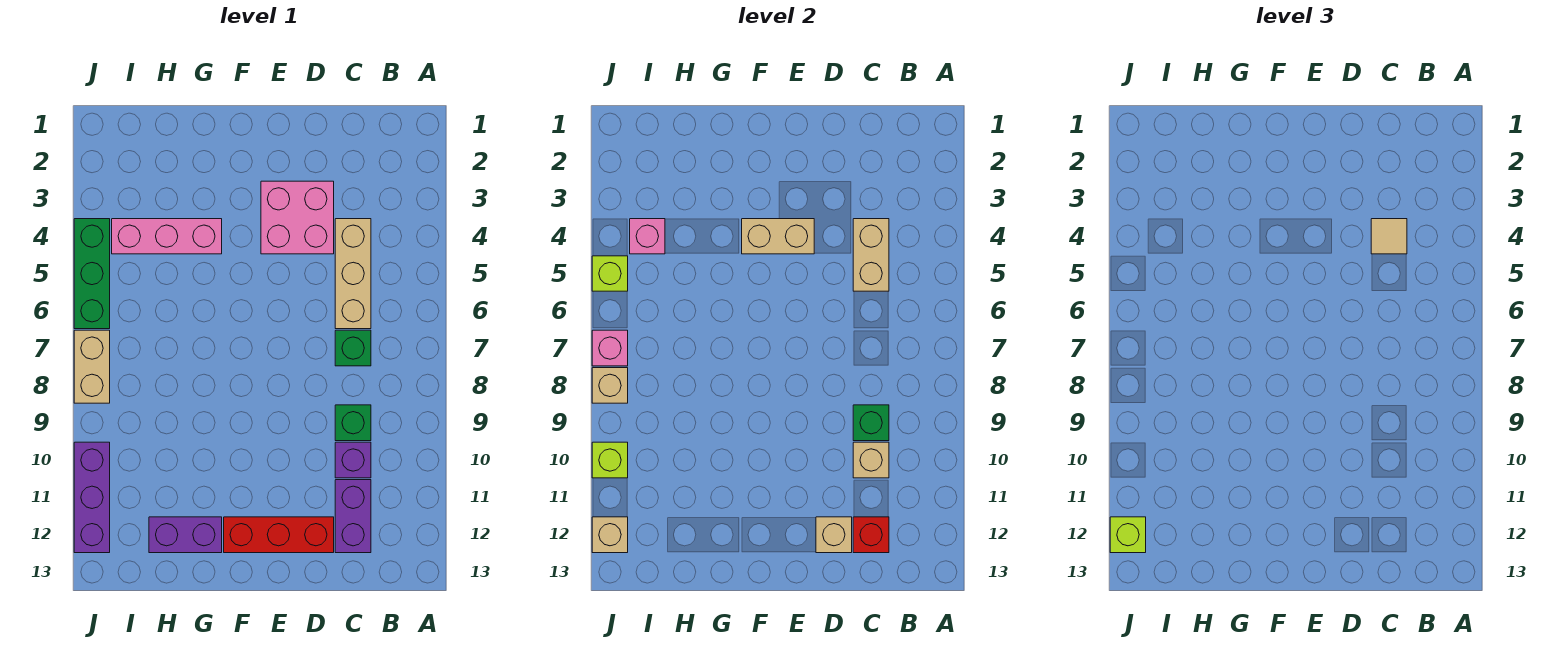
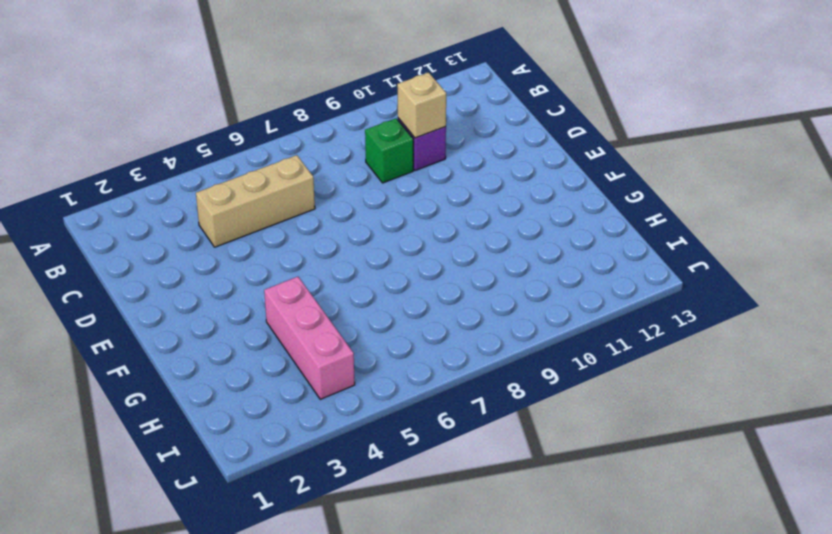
none -> green brick C7 level 1
none -> purple brick C11:C12 level 1
none -> pink brick D3:E4 level 1

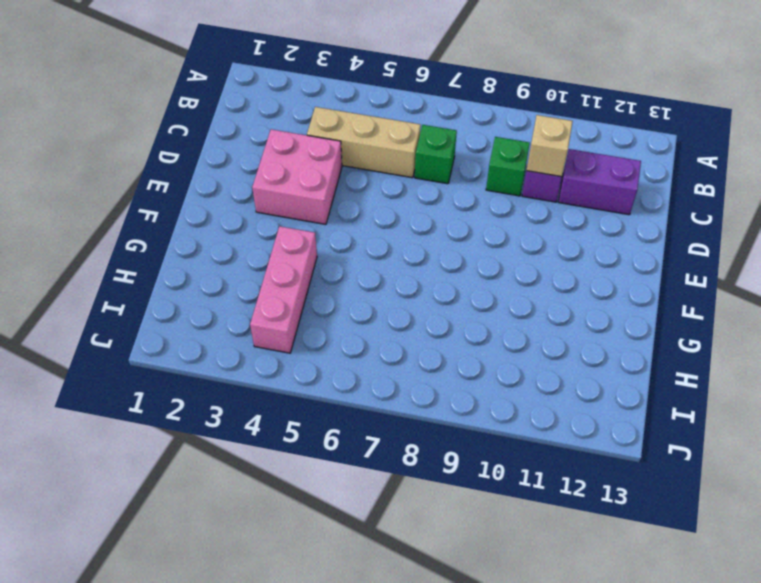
none -> red brick D12:F12 level 1
none -> purple brick G12:H12 level 1
none -> green brick J4:J6 level 1

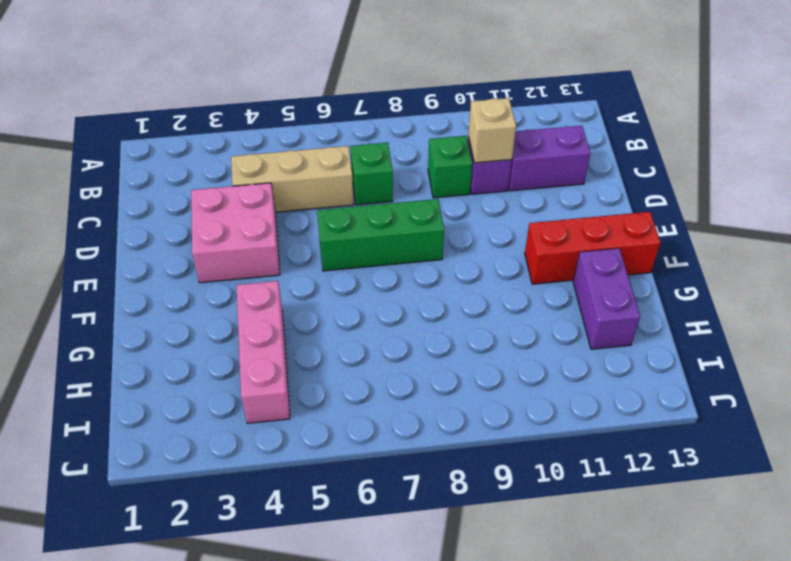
green brick E6:E8 level 1 -> green brick J4:J6 level 1
red brick F11:F13 level 1 -> red brick D12:F12 level 1
none -> tan brick J7:J8 level 1
none -> purple brick J10:J12 level 1
none -> tan brick C4:C5 level 2

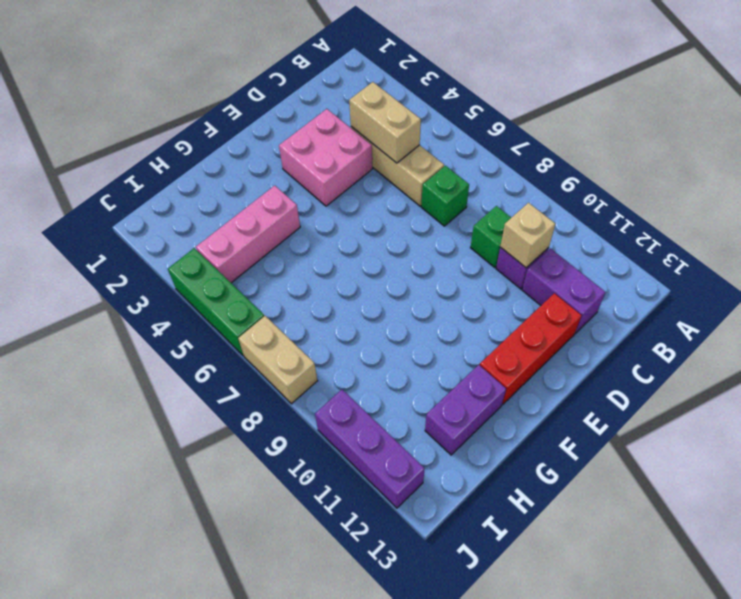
none -> green brick C9 level 2
none -> red brick C12 level 2
none -> tan brick D12 level 2

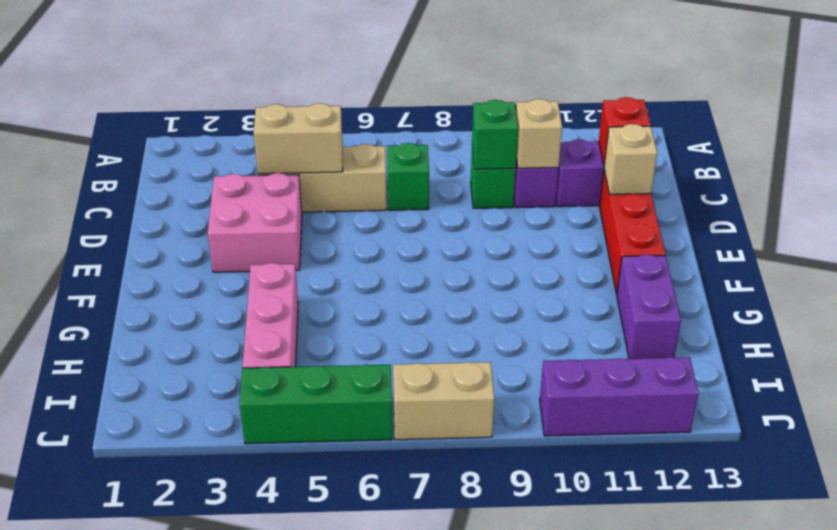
none -> tan brick E4:F4 level 2
none -> pink brick I4 level 2
none -> lime brick J5 level 2

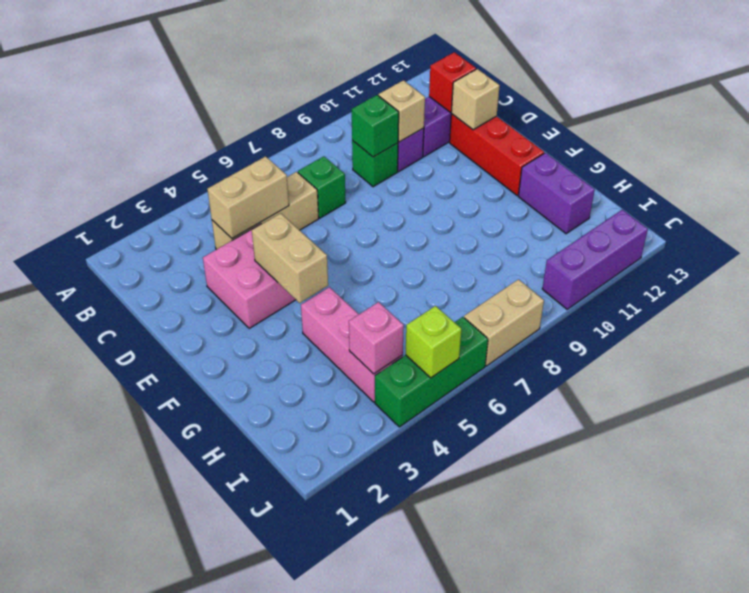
none -> pink brick J7 level 2
none -> tan brick J8 level 2
none -> lime brick J10 level 2

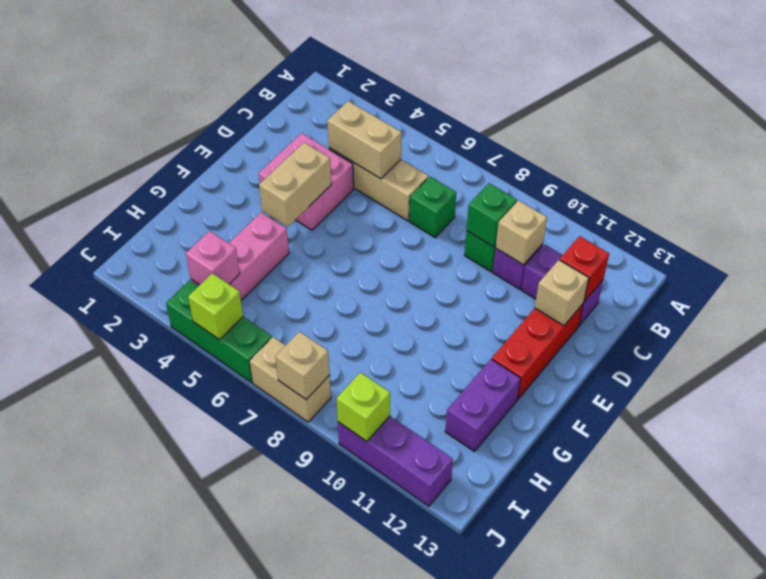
none -> pink brick J7 level 2
none -> tan brick J12 level 2
none -> tan tile C4 level 3

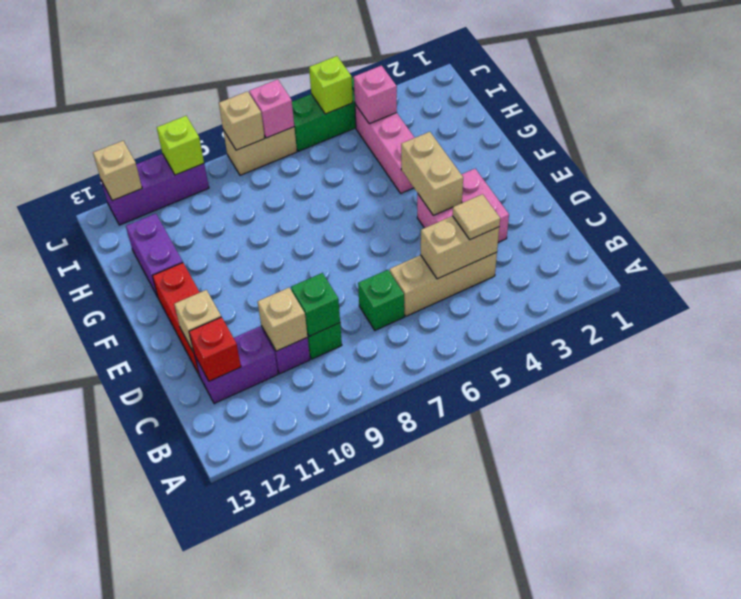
none -> lime brick J12 level 3

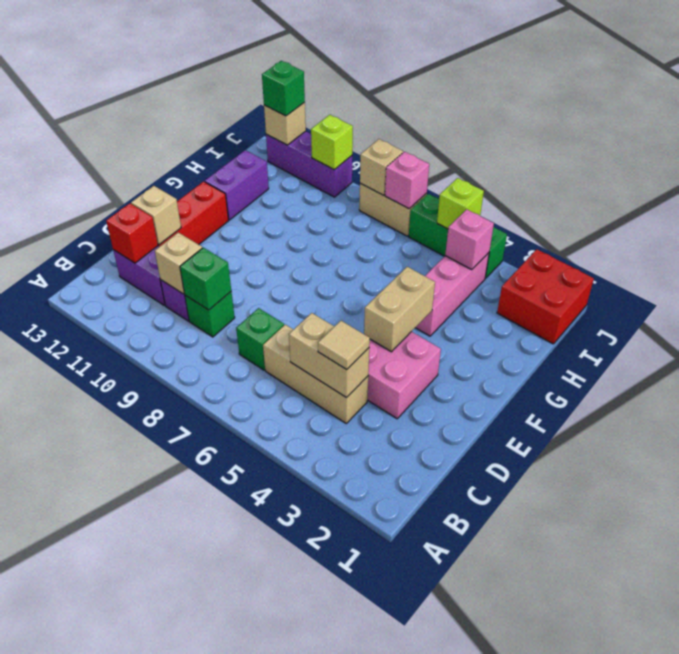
red brick I1:J2 level 1 -> none
green brick J12 level 3 -> lime brick J12 level 3

